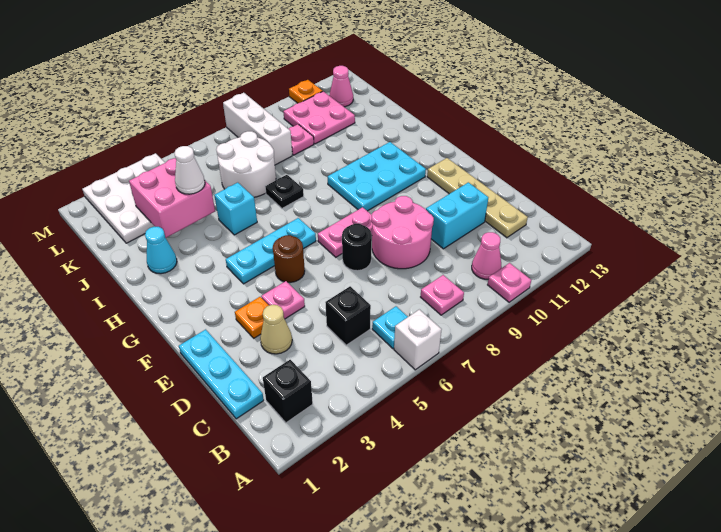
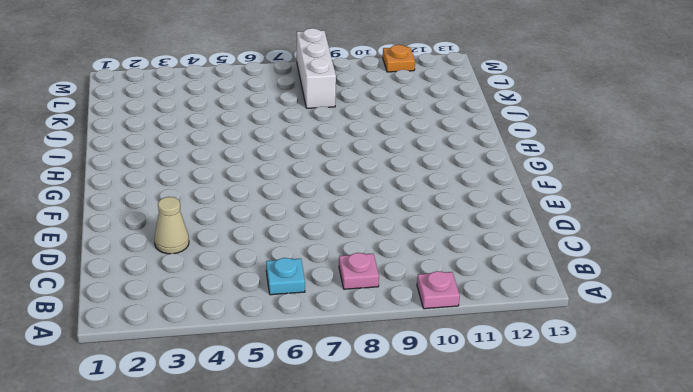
none -> white brick A6 level 1
none -> black brick B2 level 1
none -> pink cone B10 level 1
none -> cyan plate C1:E1 level 1

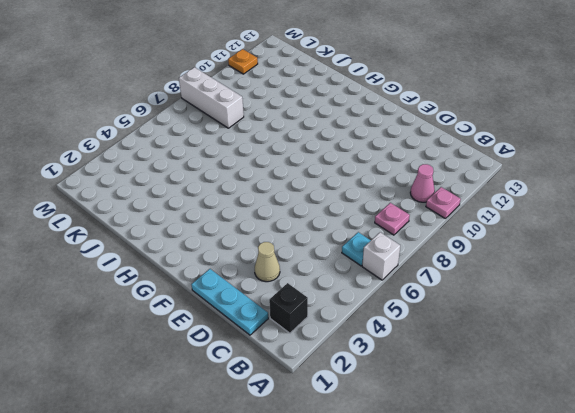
none -> black brick C5 level 1
none -> tan plate C12:F12 level 1
none -> pink round brick D8:E9 level 1
none -> cyan brick D10:D11 level 1

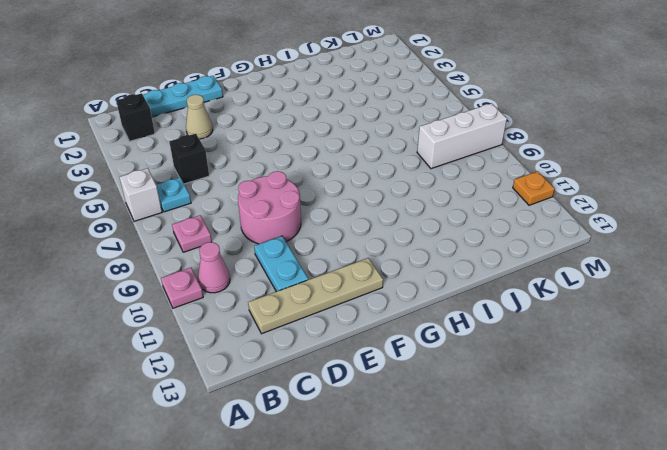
cyan plate D10:D11 level 1 -> cyan brick D10:D11 level 1
none -> orange plate E3 level 1
none -> pink plate E4 level 1
none -> black round brick E7 level 1
none -> brown round brick F5 level 1

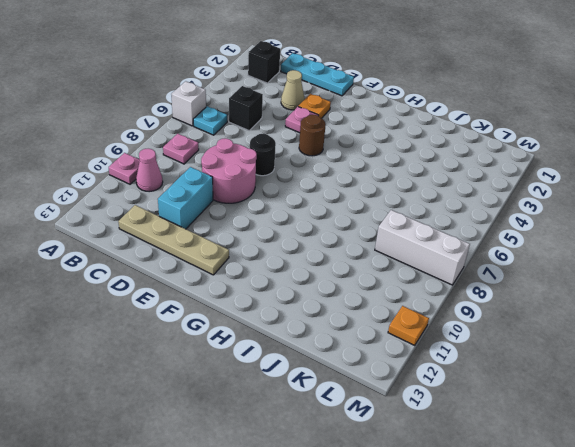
none -> pink plate F7:F8 level 1
none -> cyan plate G4:G6 level 1
none -> cyan plate G9:H11 level 1
none -> cyan cone I2 level 1

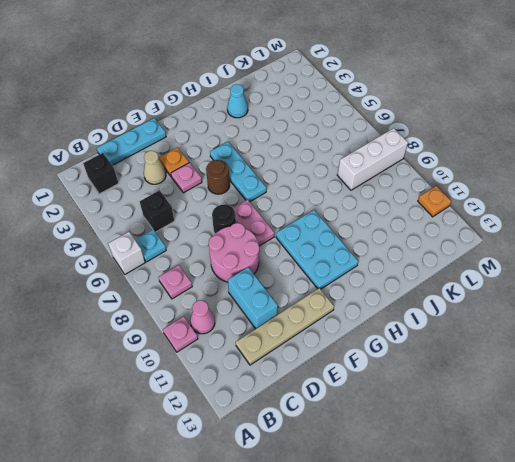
none -> cyan brick I5 level 1
none -> black plate I7 level 1
none -> white round brick J6:K7 level 1
none -> white plate K2:M4 level 1

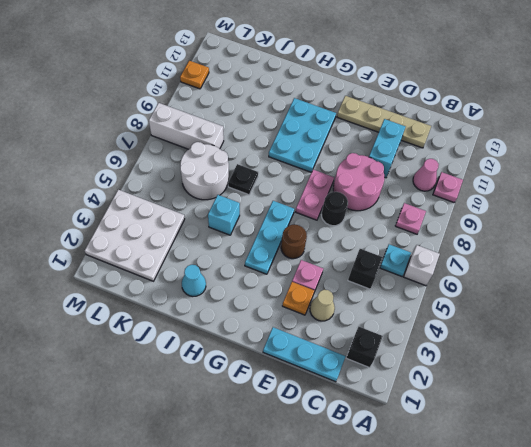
none -> pink plate K9 level 1
none -> pink plate K10:L11 level 1
none -> pink cone L12 level 1
none -> pink brick J3:K4 level 2

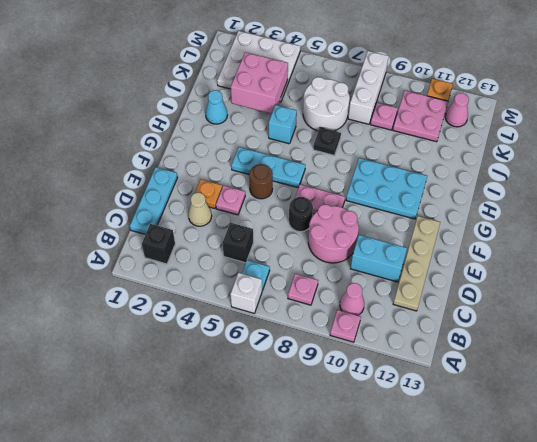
none -> white cone J4 level 3

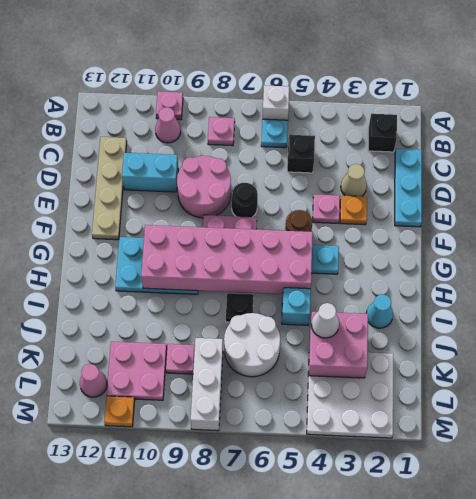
pink brick G5:H10 level 2 -> none

